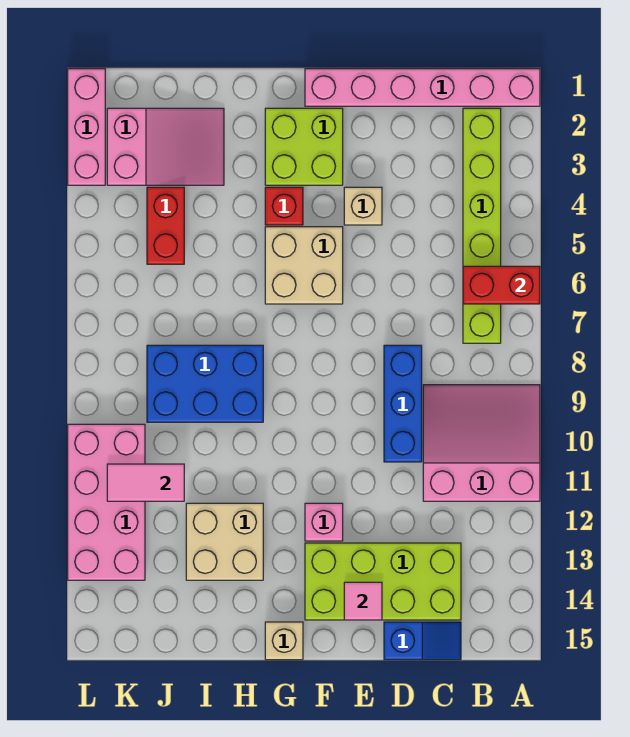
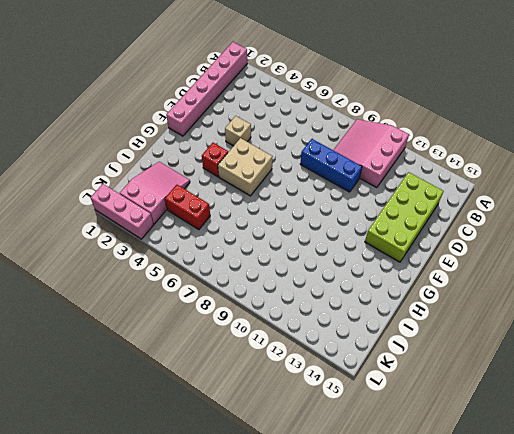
none -> lime brick B2:B7 level 1
none -> blue slope C15:D15 level 1 top D
none -> lime brick F2:G3 level 1

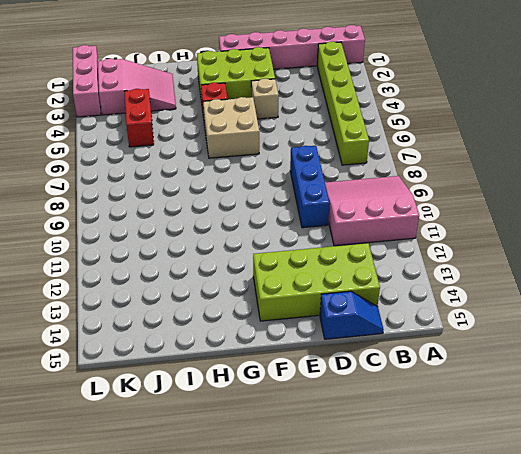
lime brick E2:G3 level 1 -> lime brick F2:G3 level 1
none -> pink brick F12 level 1
none -> tan brick G15 level 1
none -> blue brick H8:J9 level 1

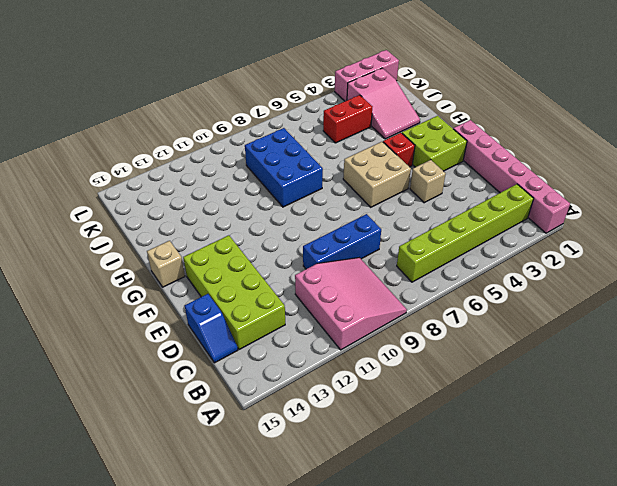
none -> pink brick F12 level 1
none -> tan brick H12:I13 level 1
none -> pink brick K10:L13 level 1

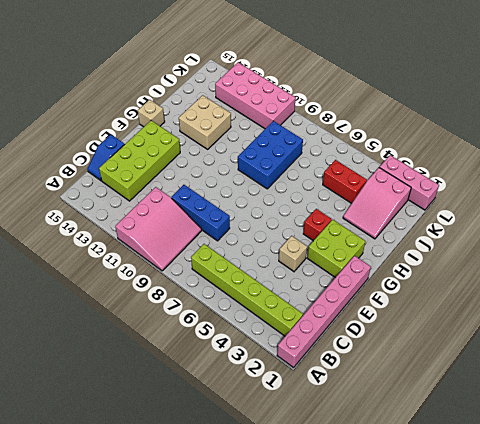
none -> tan brick F5:G6 level 1
none -> pink brick F12 level 1
none -> red brick A6:B6 level 2

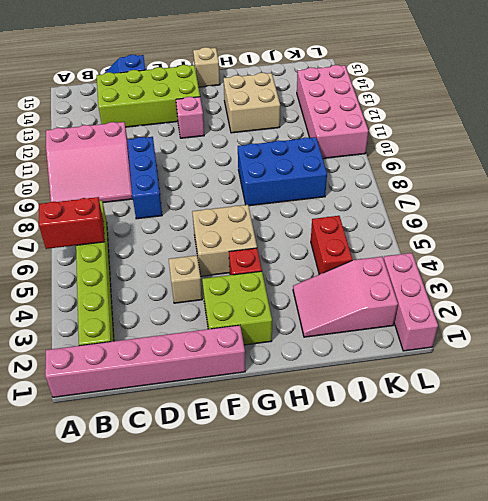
none -> pink tile E14 level 2
none -> pink tile J11:K11 level 2

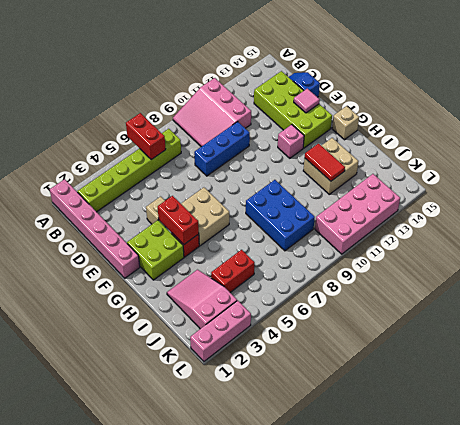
red brick F4:G4 level 2 -> none
red tile H12:I12 level 2 -> none
none -> pink tile J11:K11 level 2

